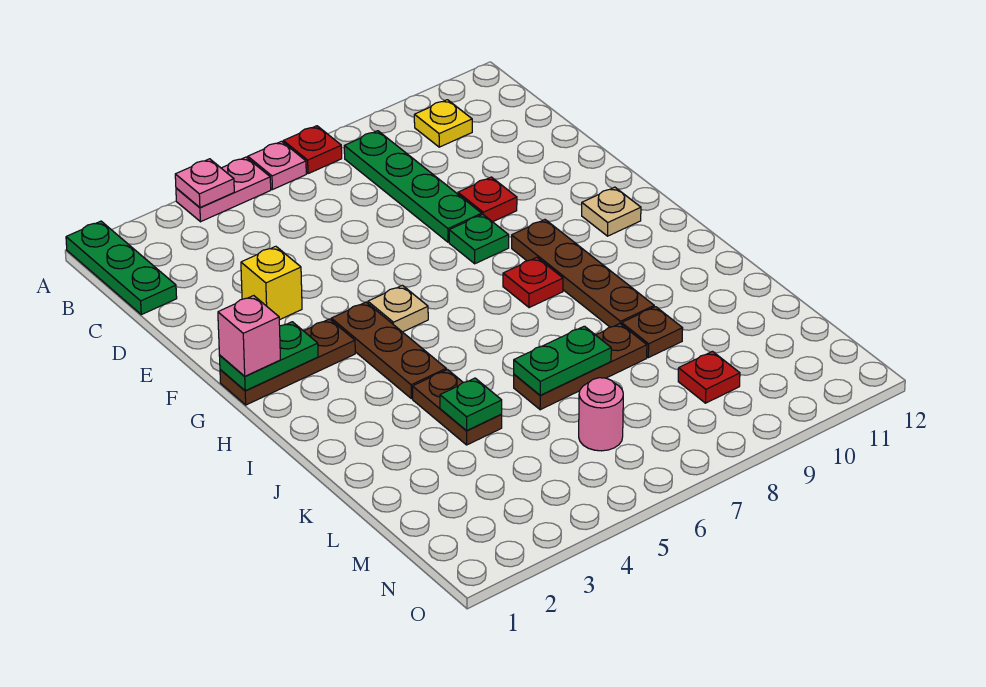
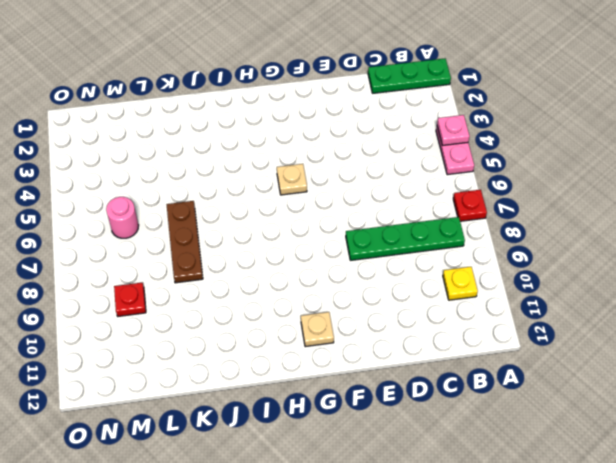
none -> pink plate A6 level 1
none -> yellow brick E3 level 1
none -> red plate E9 level 1

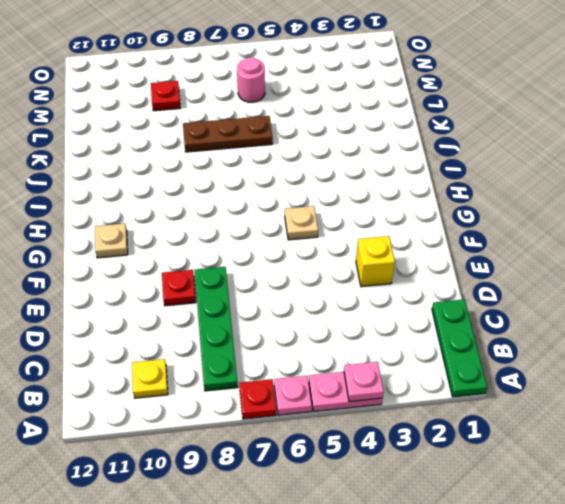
none -> green plate F8 level 1
none -> brown plate G1:G3 level 1
none -> brown plate G4:I4 level 1

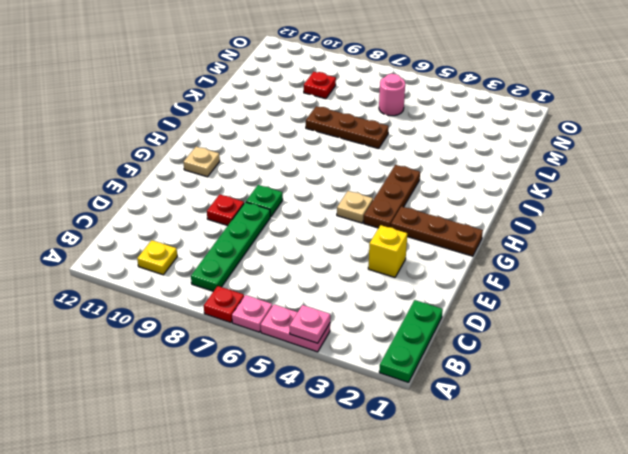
none -> brown plate G9:J9 level 1
none -> red plate H8 level 1
none -> brown plate J4:K4 level 1

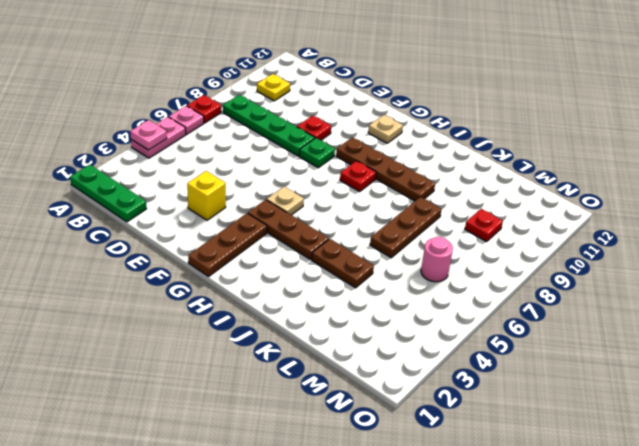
none -> brown plate K9 level 1
none -> green plate G1:G2 level 2
none -> green plate K4 level 2

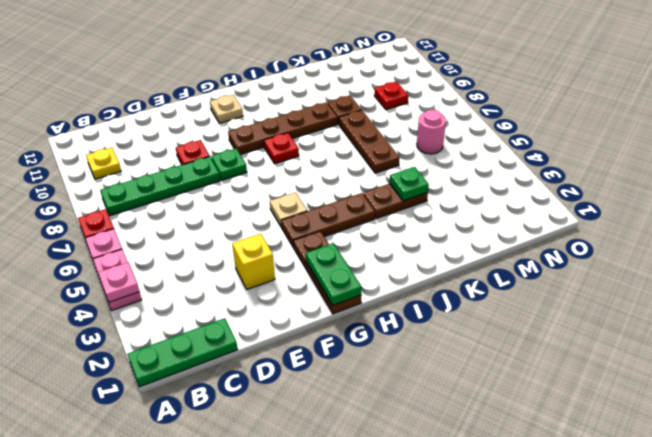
none -> green plate K6:K7 level 2
none -> pink brick G1 level 3

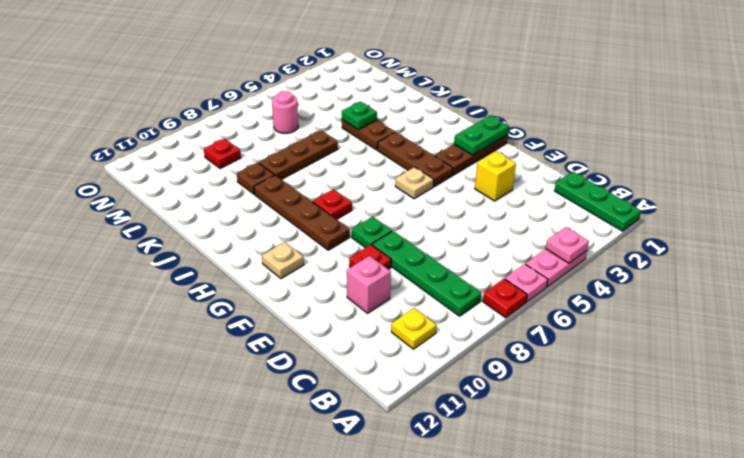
pink brick D10 level 1 -> pink brick G1 level 3
none -> green plate K6:K7 level 2

